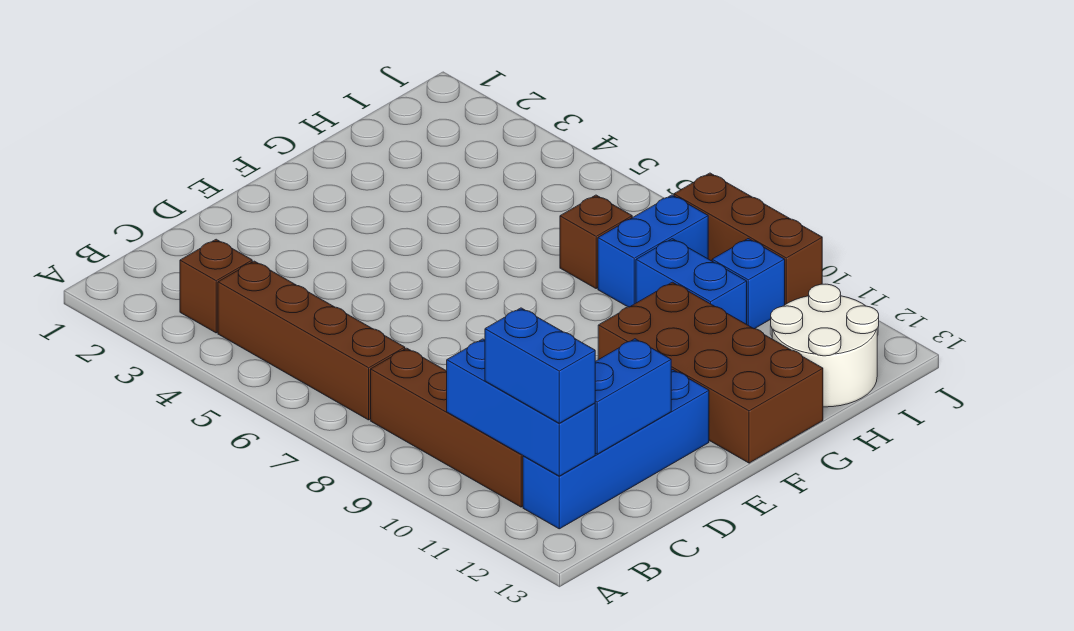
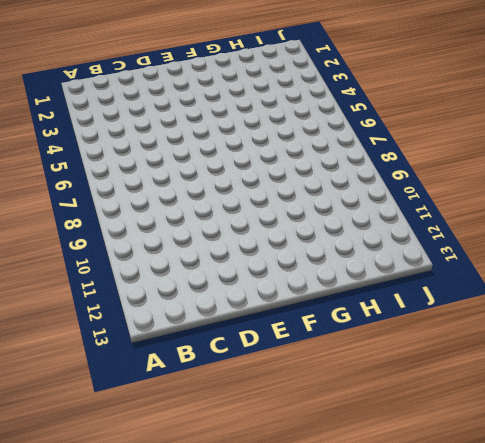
none -> brown brick B3 level 1
none -> brown brick B4:B7 level 1
none -> brown brick B8:B11 level 1

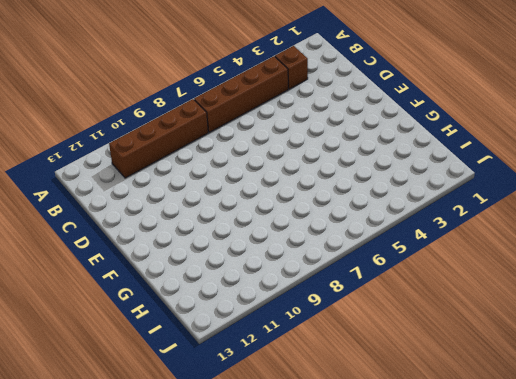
none -> blue brick B12:E12 level 1
none -> brown brick F10:G13 level 1
none -> brown brick H7 level 1

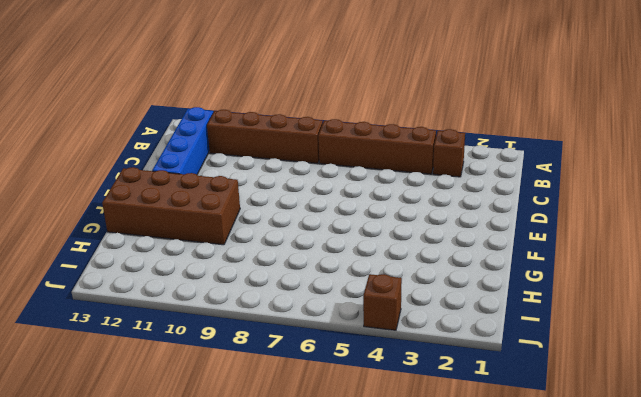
brown brick J4 level 1 -> brown brick H7 level 1
none -> blue brick H8:I8 level 1
none -> blue brick H9:H10 level 1
none -> white round brick H12:I13 level 1

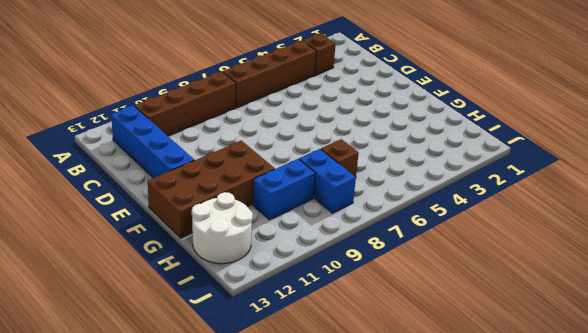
none -> blue brick I10 level 1
none -> brown brick J8:J10 level 1
none -> blue brick B10:B12 level 2

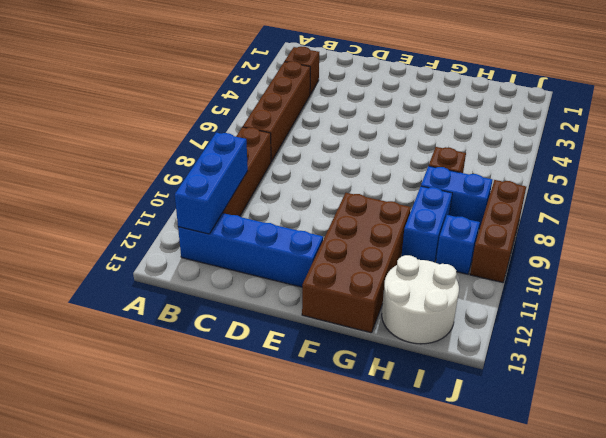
none -> blue brick C12:D12 level 2
none -> blue brick B11:B12 level 3

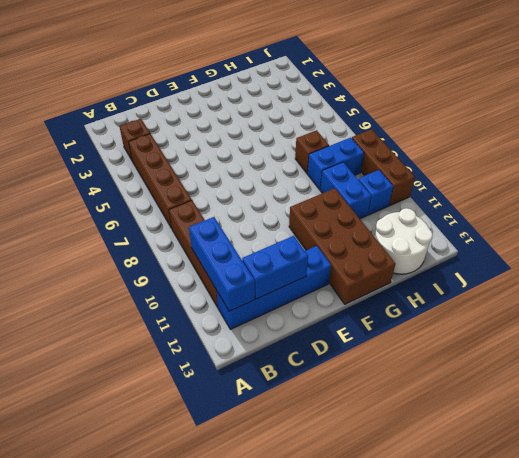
none -> blue brick B11:B12 level 3

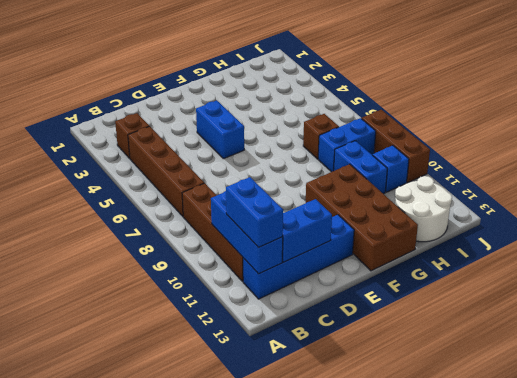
blue brick E4:E5 level 1 -> none

